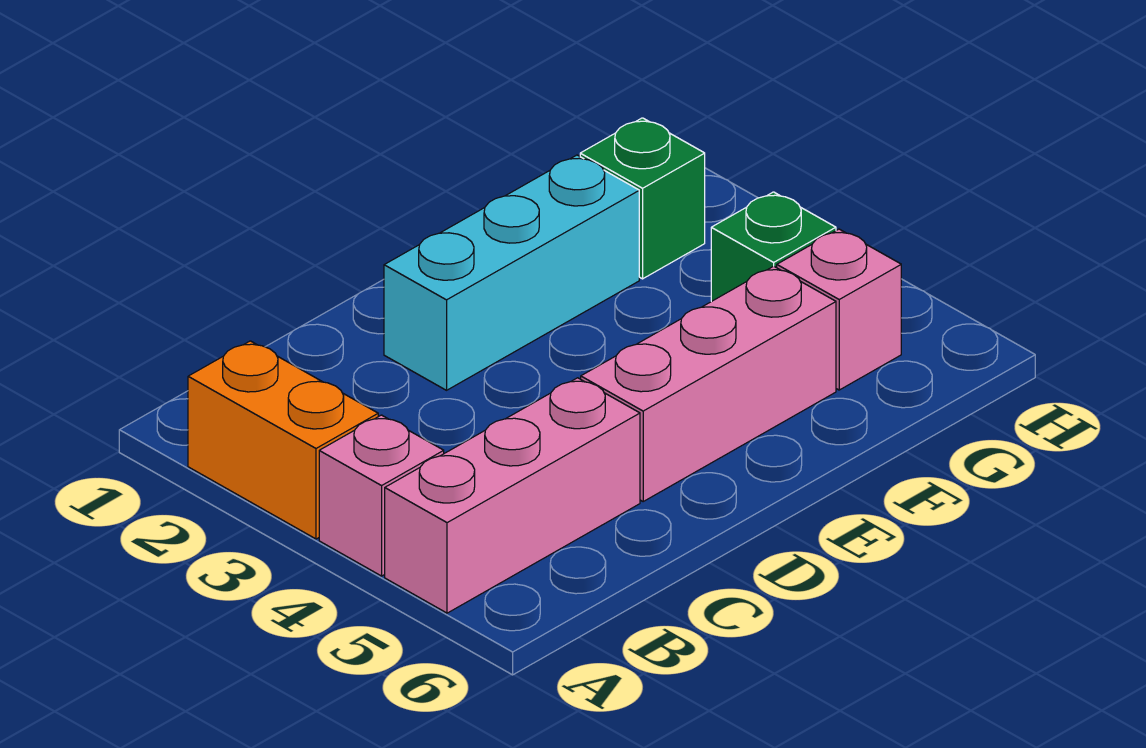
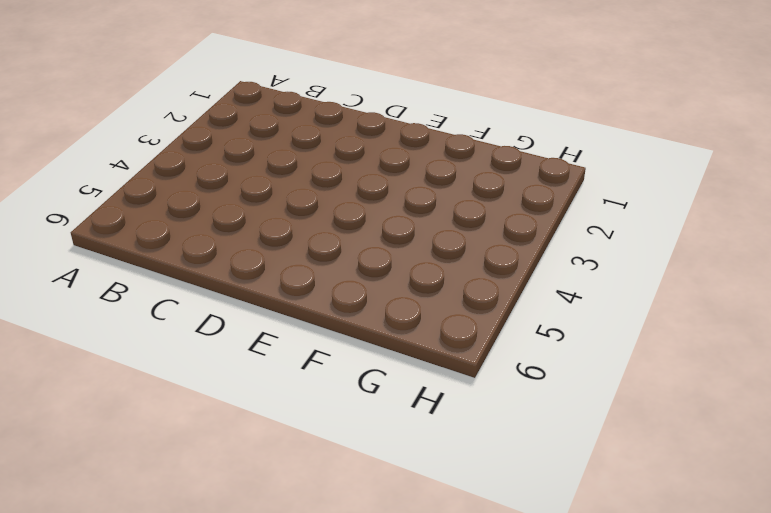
none -> orange brick A2:A3 level 1
none -> pink brick A4 level 1

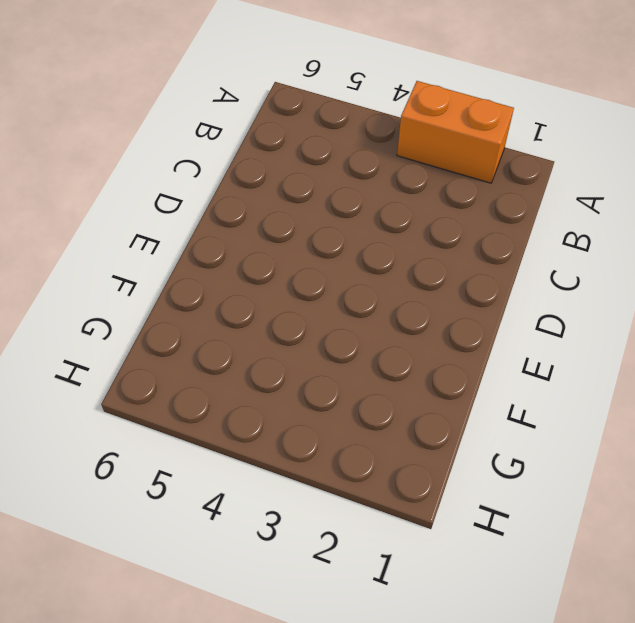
none -> pink brick A4 level 1
none -> pink brick A5:C5 level 1

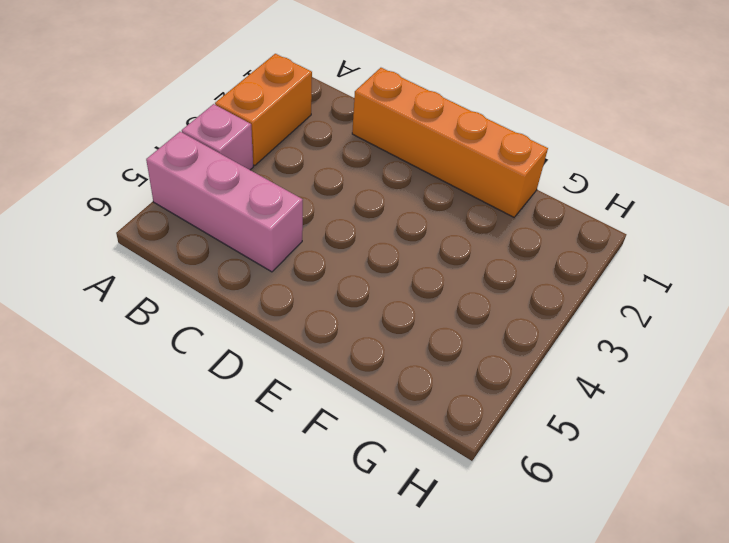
orange brick C1:F1 level 1 -> none
none -> cyan brick D2:F2 level 1
none -> pink brick D5:F5 level 1

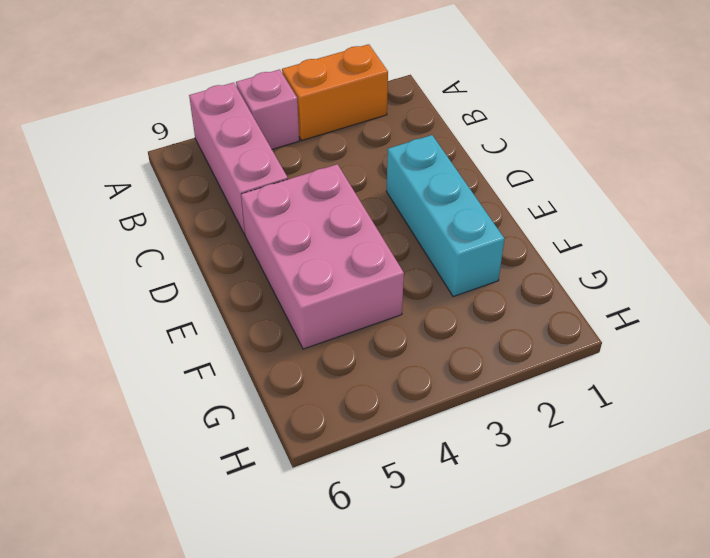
pink brick D4:F5 level 1 -> pink brick D5:F5 level 1
none -> green brick G2 level 1
none -> green brick G4 level 1

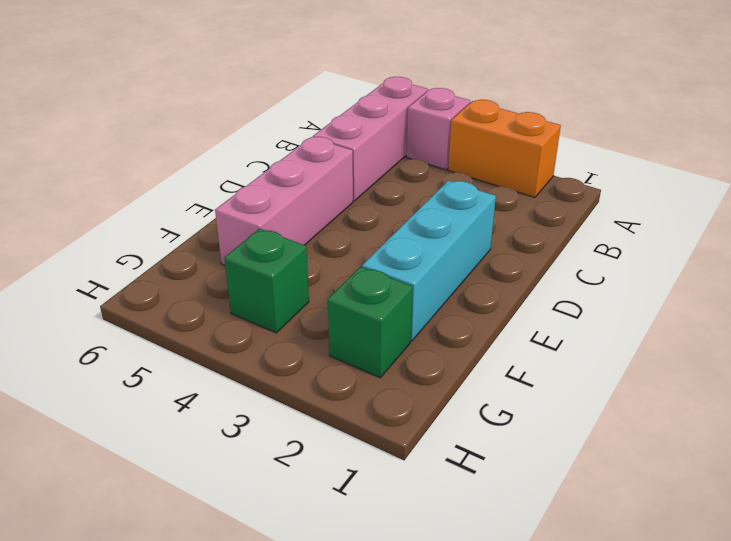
none -> pink brick G5 level 1

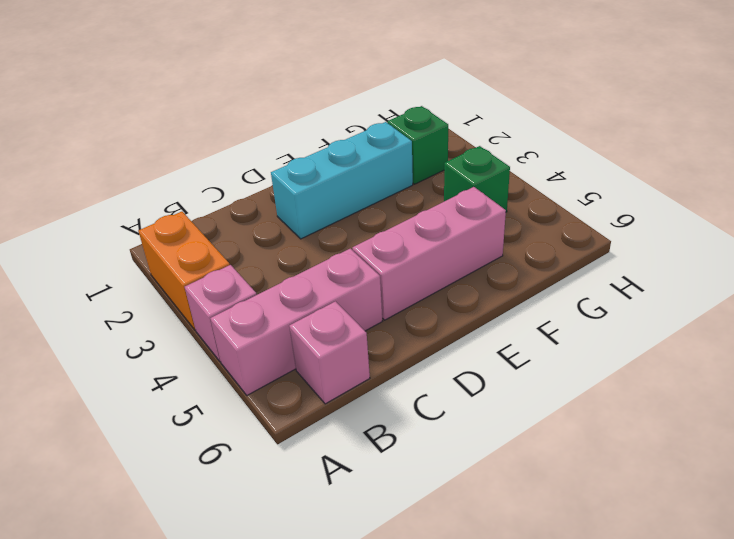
pink brick B6 level 1 -> pink brick G5 level 1

